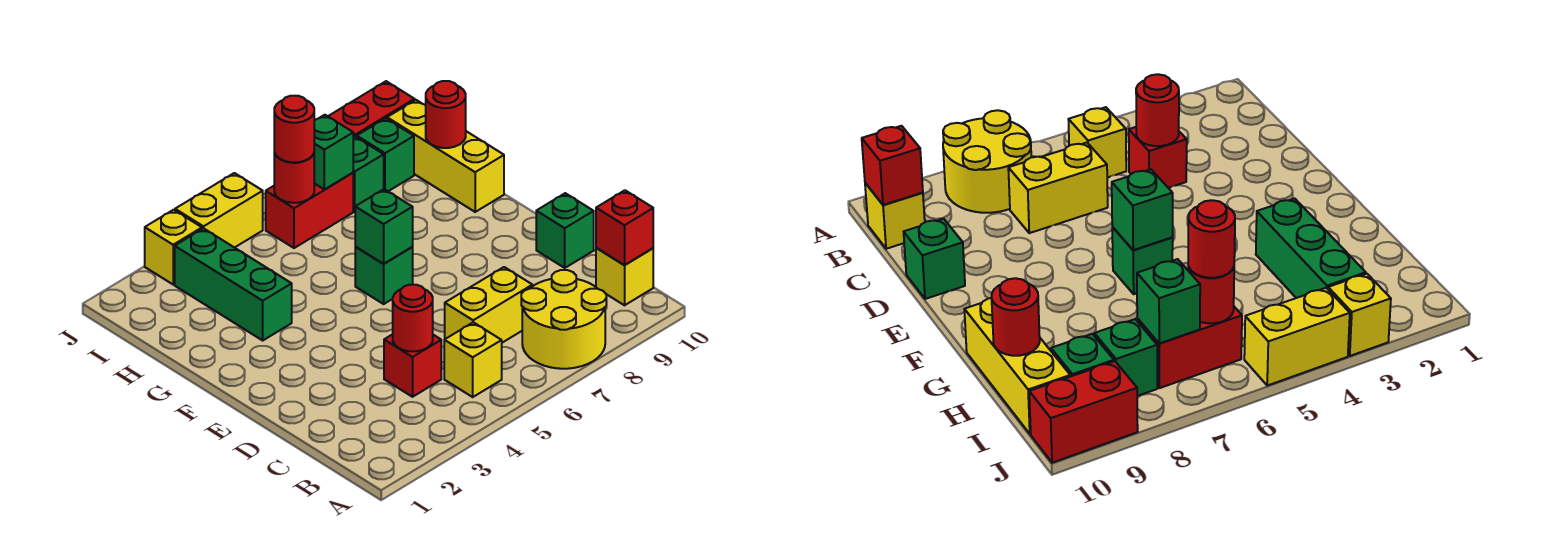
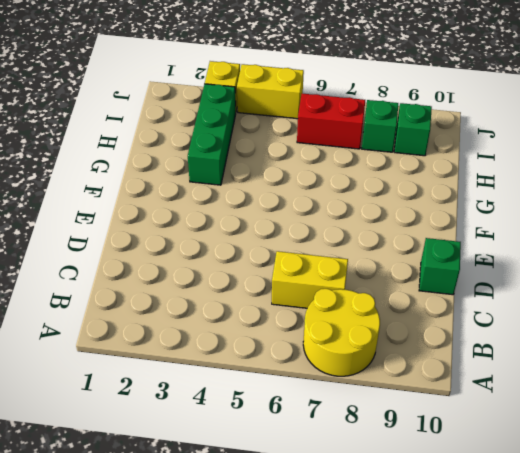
none -> yellow brick B5 level 1
none -> yellow brick B10 level 1
none -> red brick C4 level 1

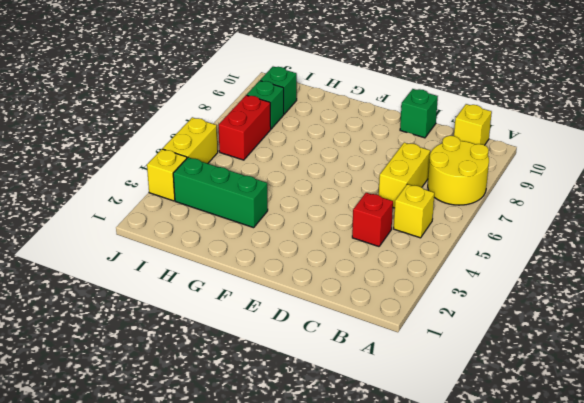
none -> green brick F6 level 1
none -> yellow brick G10:I10 level 1
none -> red brick J9:J10 level 1

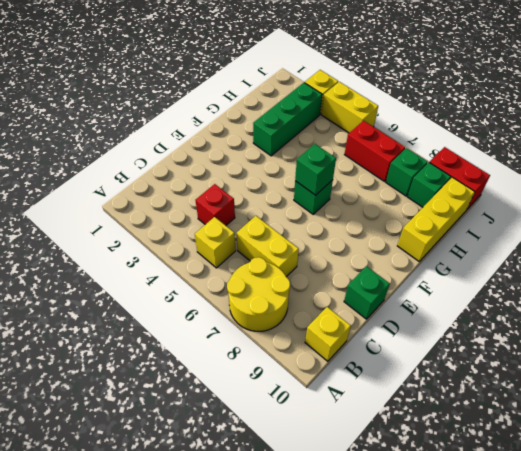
none -> red brick B10 level 2
none -> red round brick C4 level 2
none -> red round brick H10 level 2

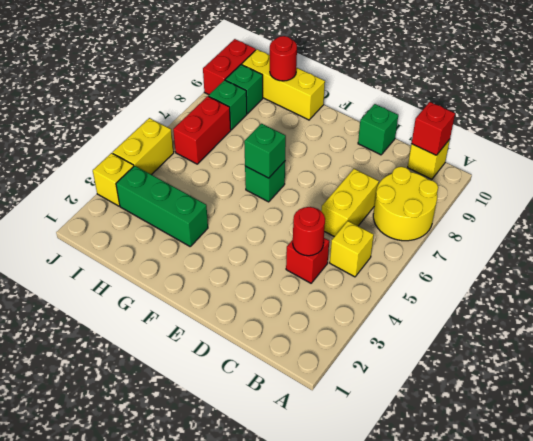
none -> red round brick I6 level 2
none -> green brick I7 level 2
none -> red round brick I6 level 3

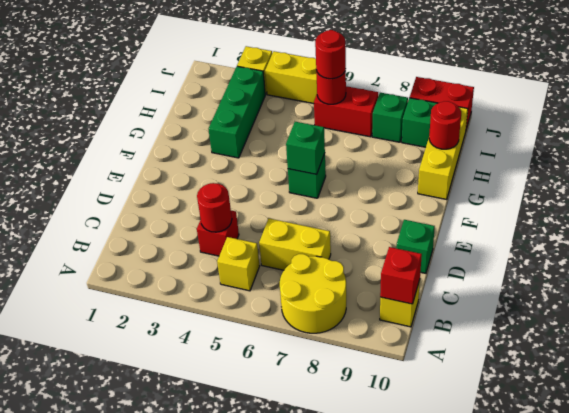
none -> green brick I7 level 2

